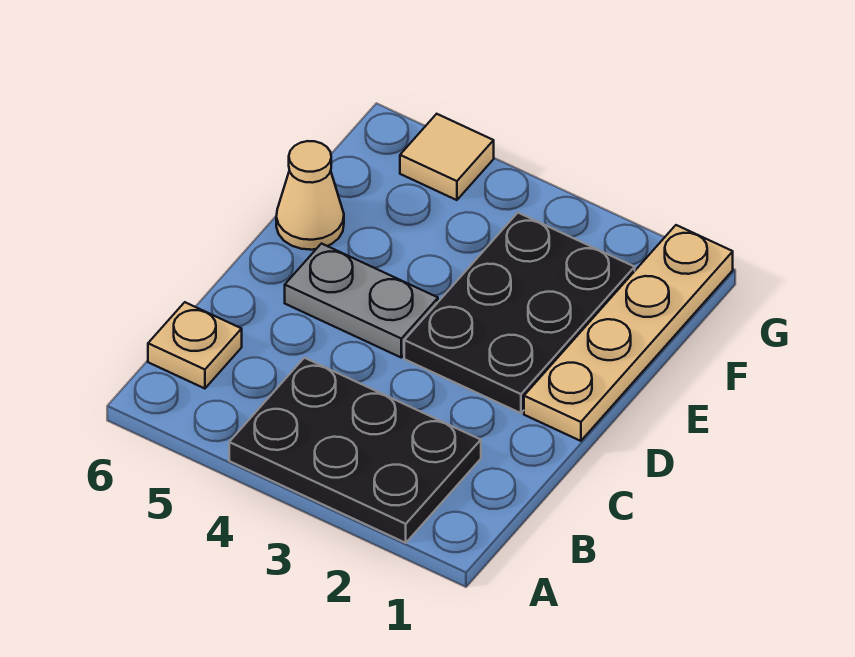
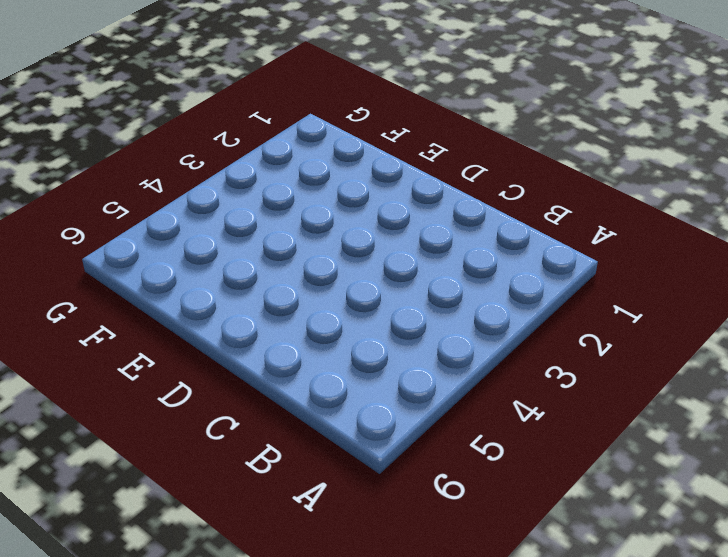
none -> black plate A2:B4 level 1
none -> tan plate B6 level 1

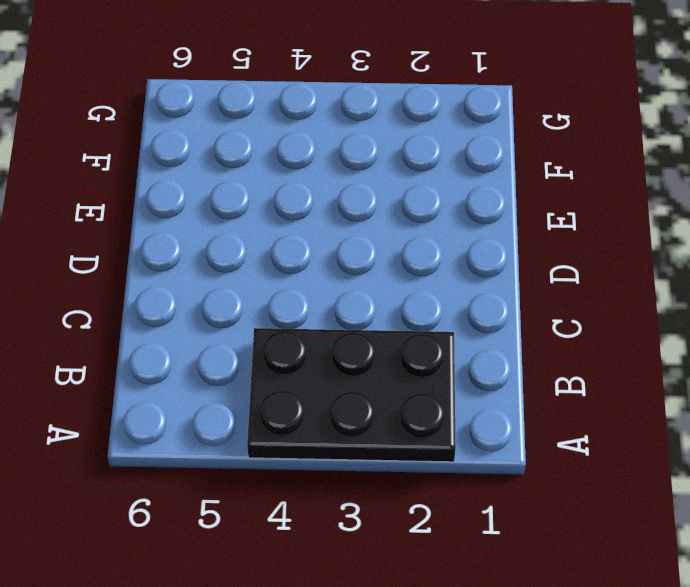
none -> tan plate B6 level 1
none -> tan plate D1:G1 level 1

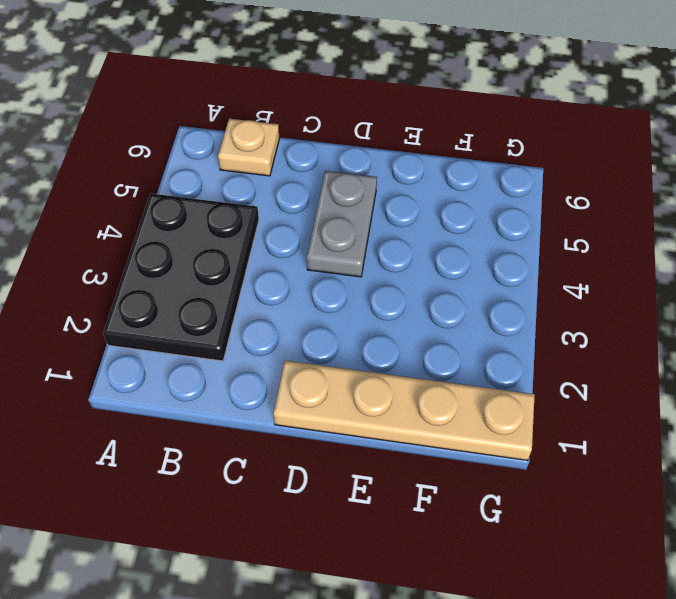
none -> black plate D2:F3 level 1
none -> tan cone E6 level 1

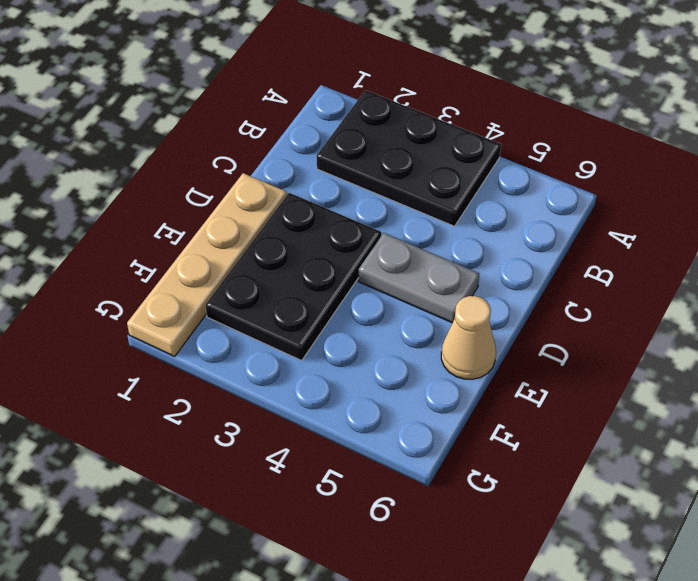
none -> tan plate B6 level 1
none -> tan tile G5 level 1

